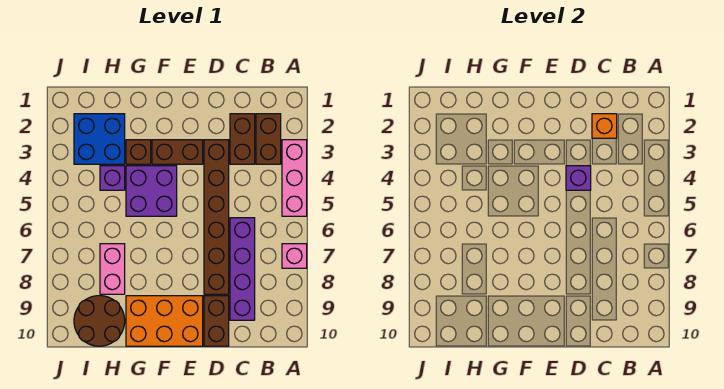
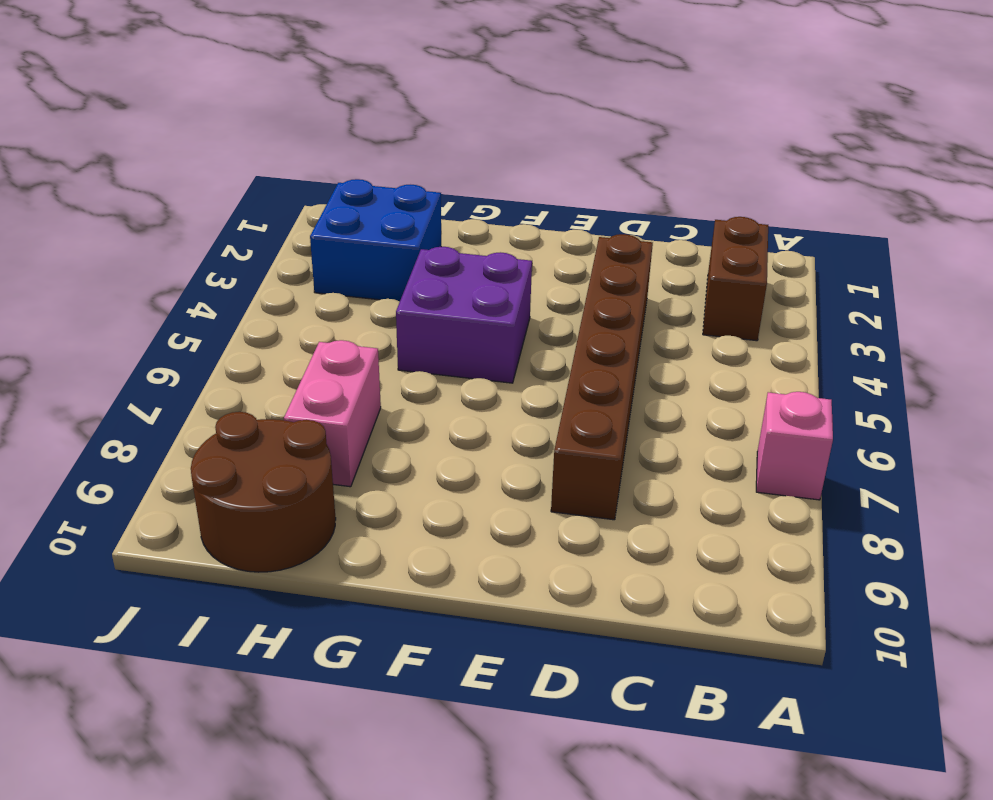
none -> pink brick A3:A5 level 1
none -> brown brick C2:C3 level 1
none -> purple brick C6:C9 level 1

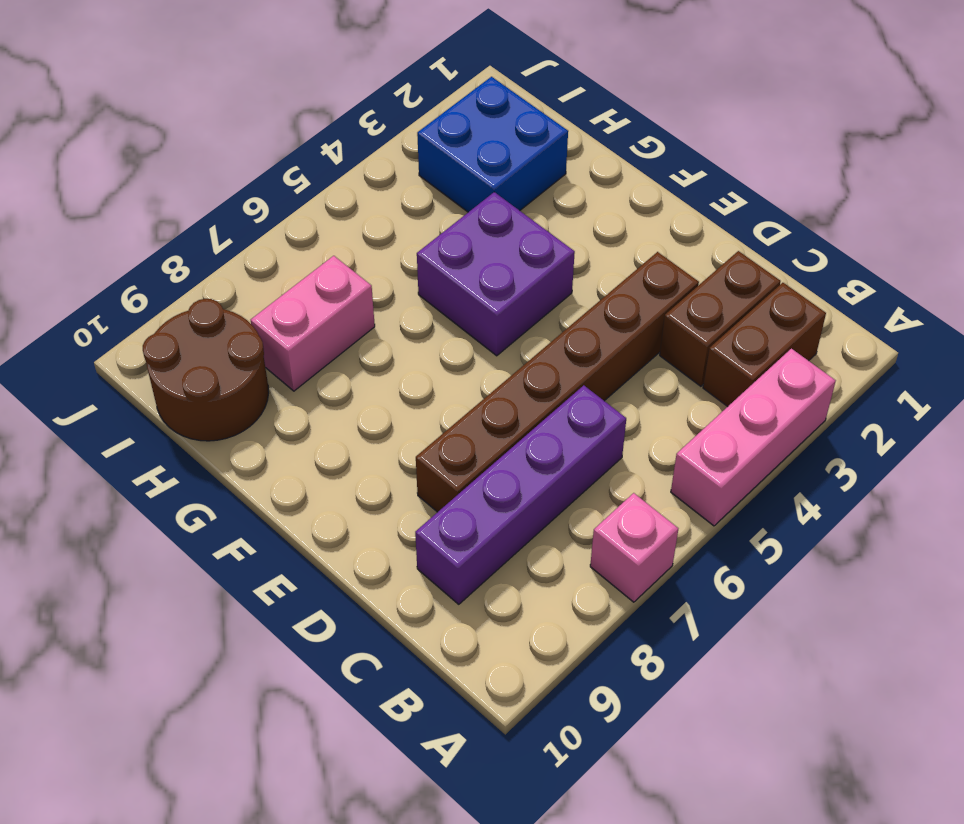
none -> brown brick D9:D10 level 1
none -> brown brick E3:F3 level 1
none -> orange brick E9:G10 level 1

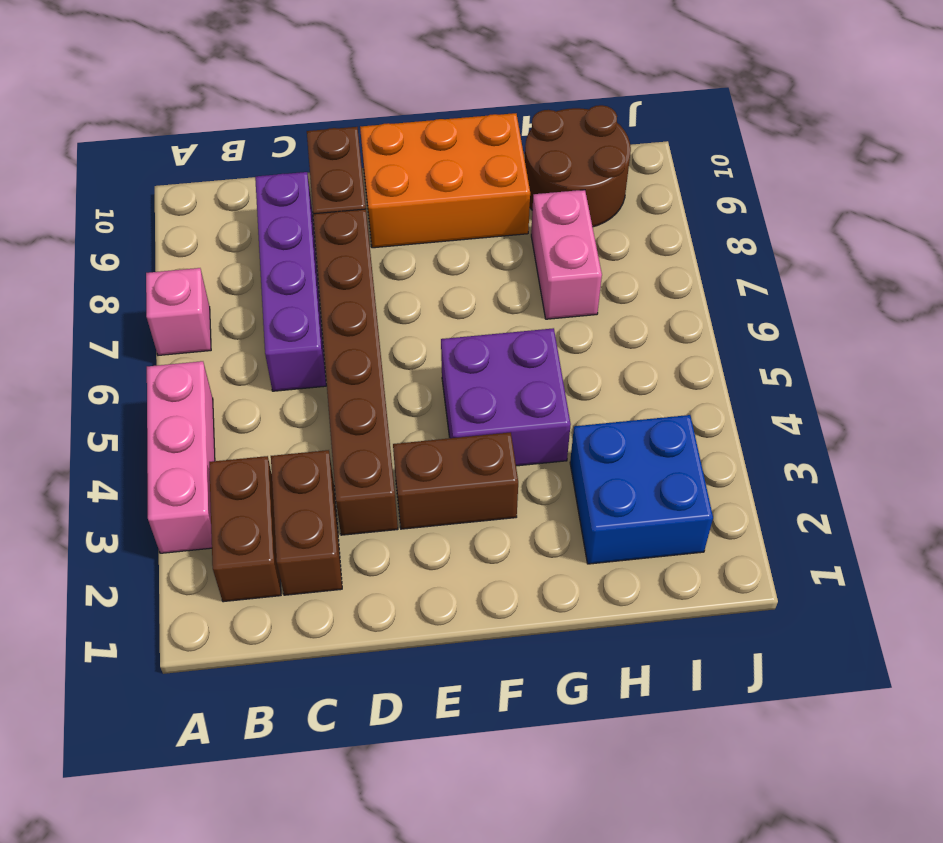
none -> brown brick G3 level 1
none -> purple brick H4 level 1
none -> orange brick C2 level 2

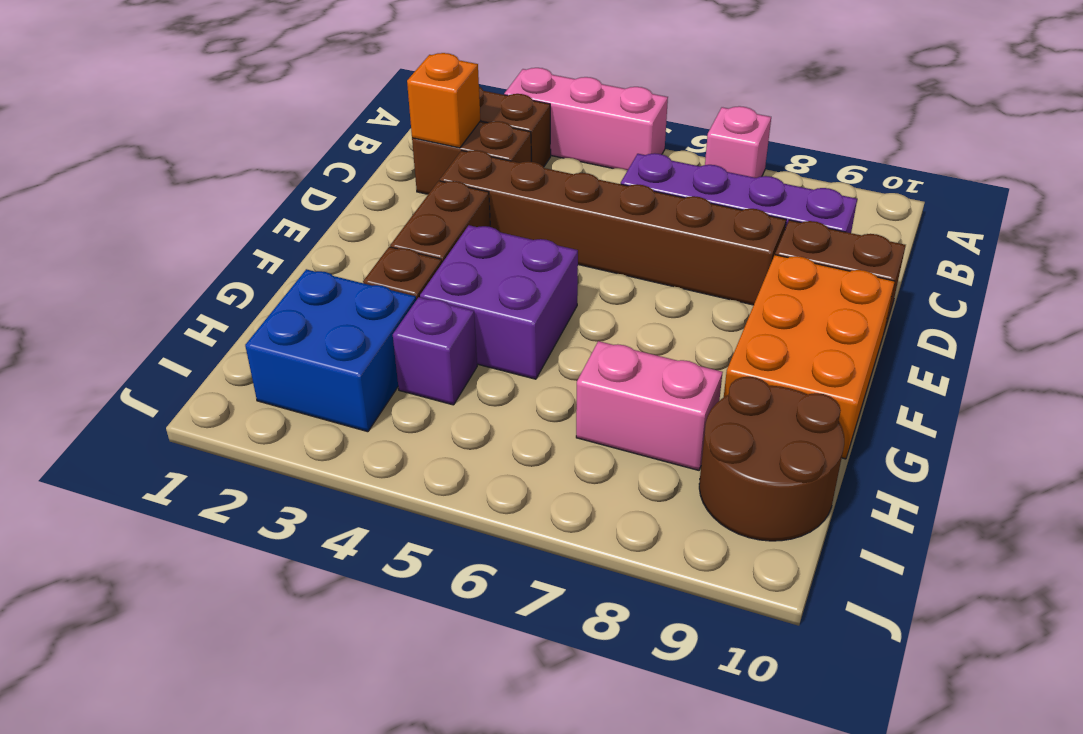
none -> purple brick D4 level 2

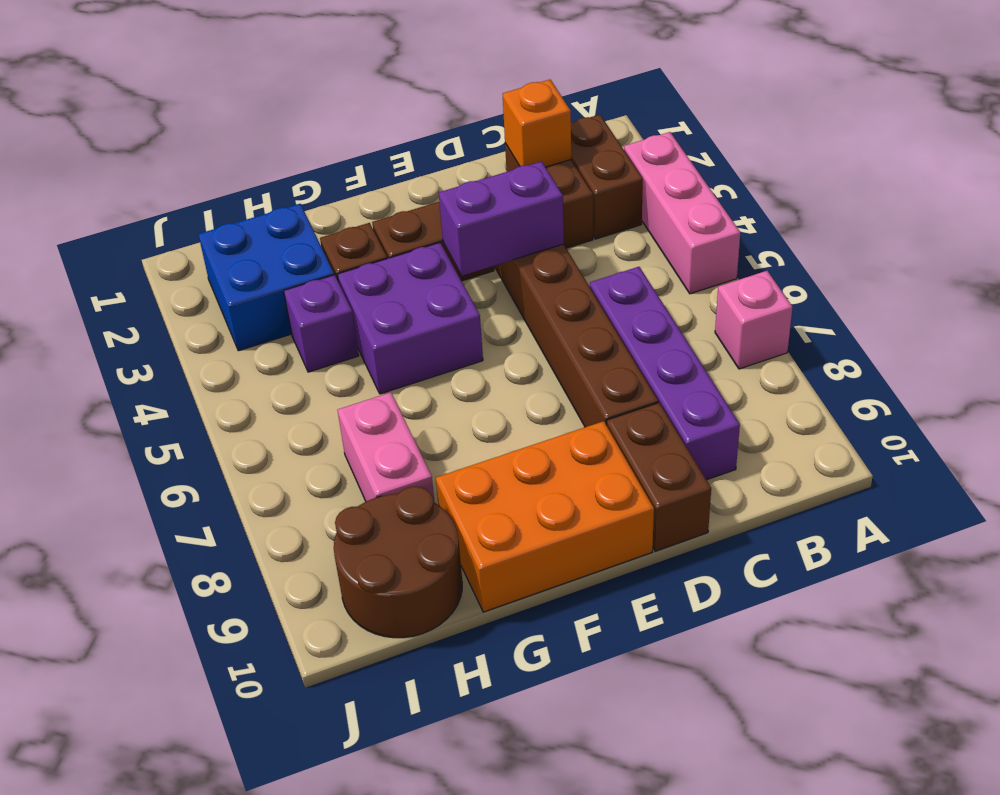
purple brick D4:E4 level 2 -> purple brick D4 level 2

